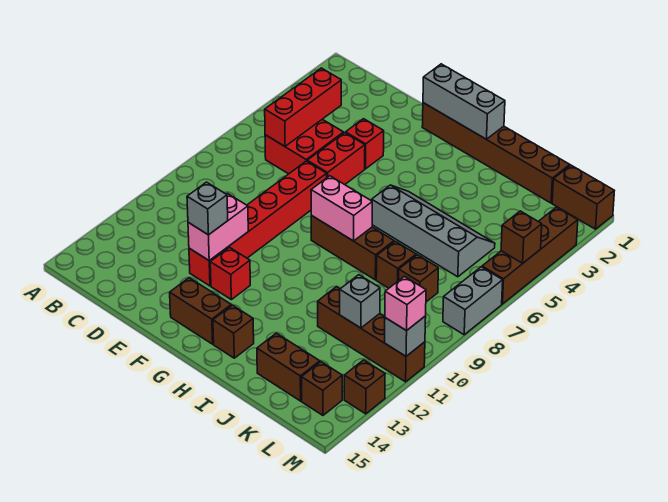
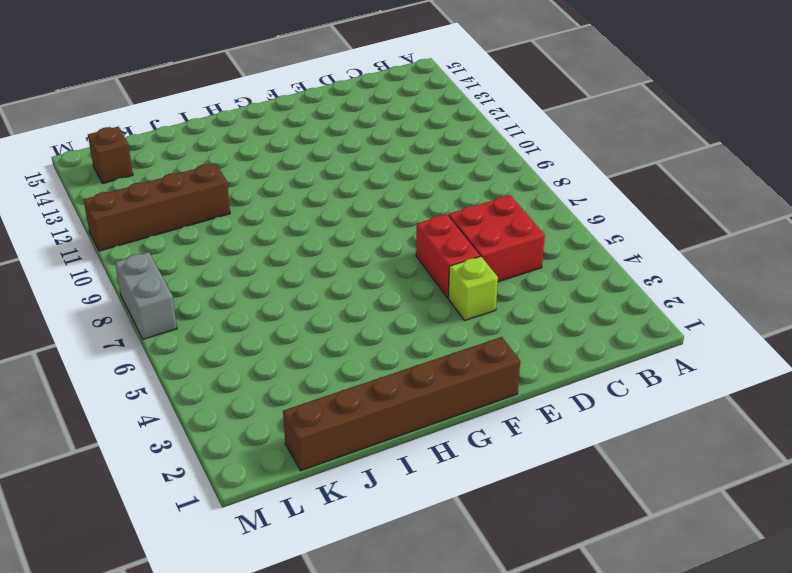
lime brick E4 level 1 -> red brick E4 level 1
none -> red brick E7:E12 level 1
none -> red brick F12 level 1
none -> brown brick F14:G14 level 1

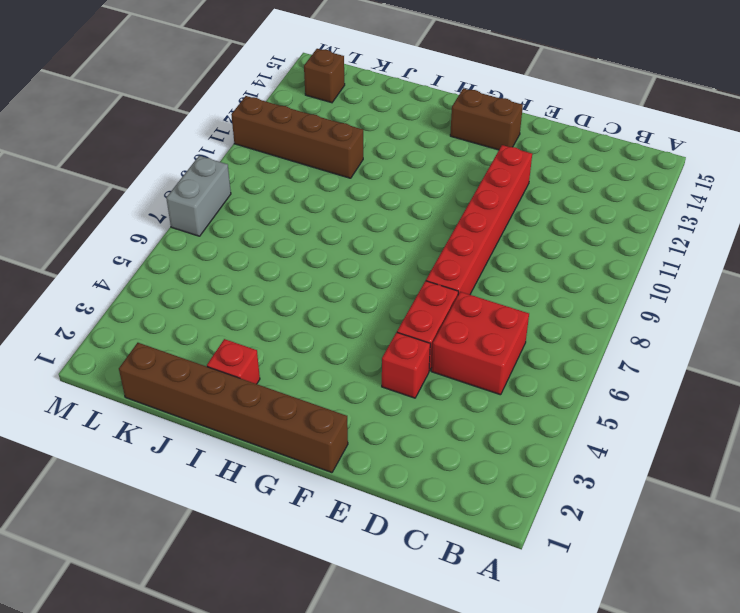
red brick I2 level 1 -> red brick F12 level 1
none -> brown brick G8:I8 level 1
none -> grey slope H5:K6 level 1 top 6
none -> brown brick H14 level 1

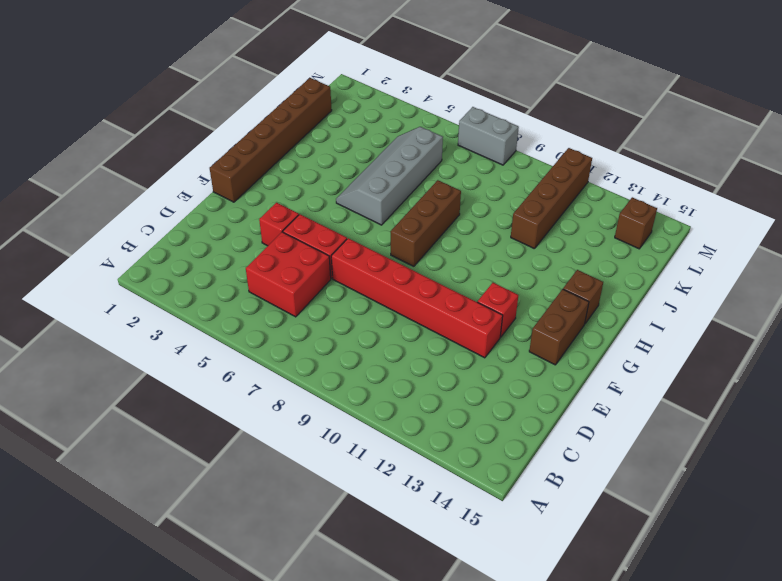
none -> brown brick J8 level 1
none -> brown brick J14:K14 level 1
none -> brown brick K8 level 1

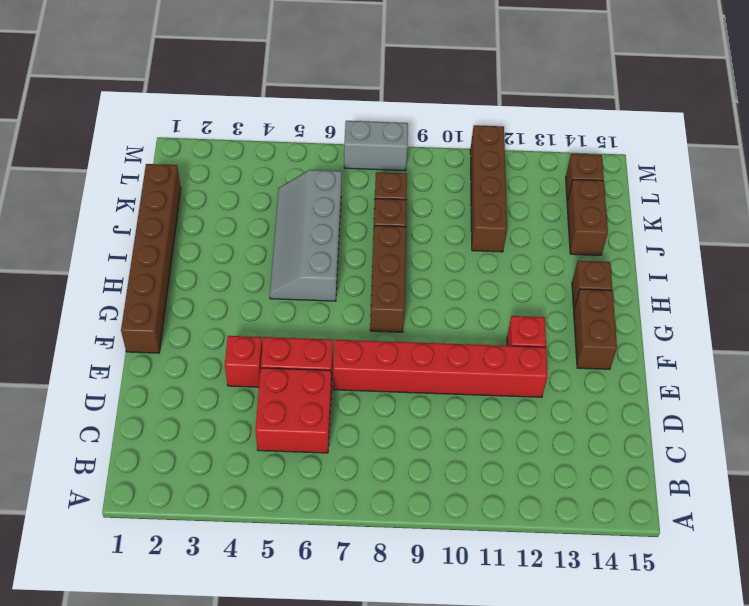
none -> brown brick L1:M1 level 1
none -> brown brick M3:M6 level 1
none -> brown brick M13 level 1

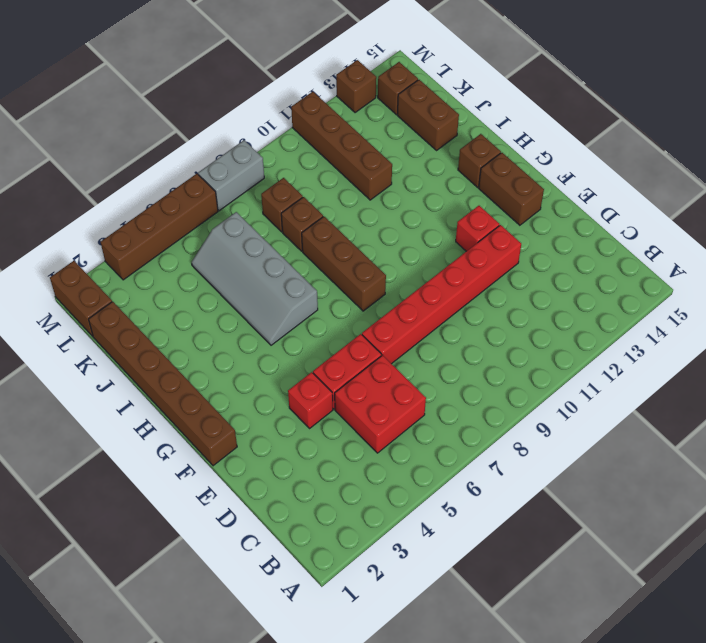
none -> red brick C4:C6 level 2
none -> pink brick E11:E12 level 2
none -> grey brick F1:H1 level 2

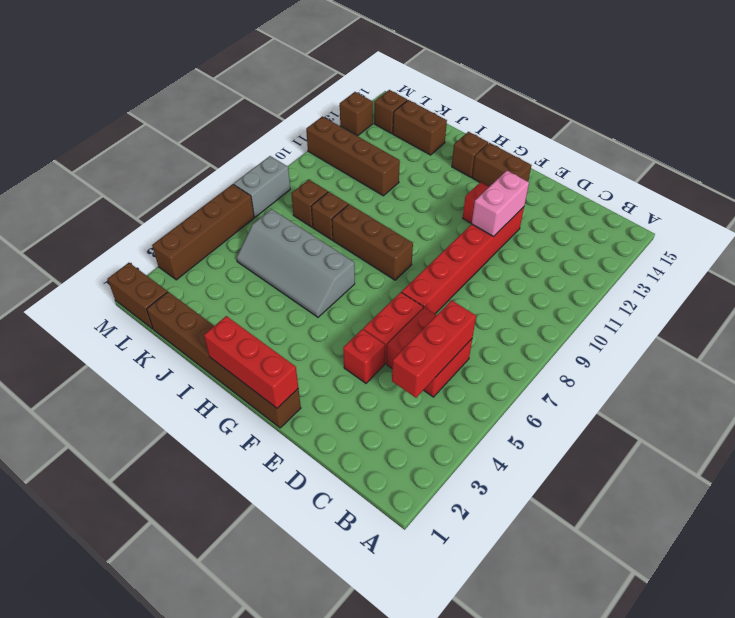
red brick F1:H1 level 2 -> grey brick F1:H1 level 2
none -> pink brick G8:H8 level 2
none -> grey brick K11 level 2
none -> brown brick M5 level 2

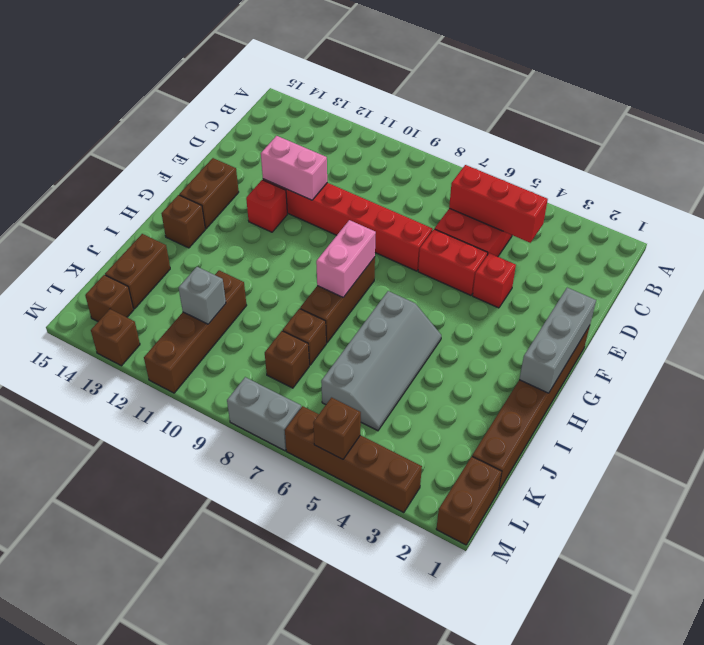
none -> grey brick M11 level 2
none -> grey brick E12 level 3
none -> pink brick M11 level 3

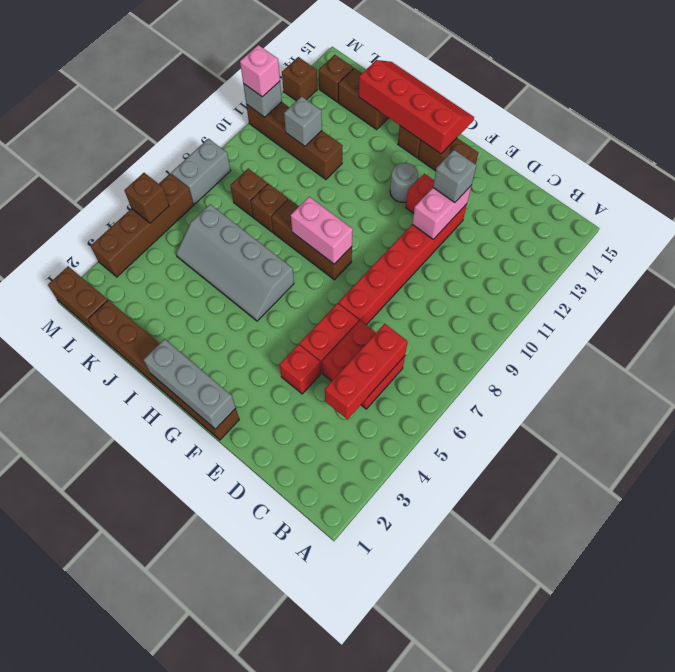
grey round brick G12 level 1 -> none
red slope G14:J15 level 2 top 14 -> none

